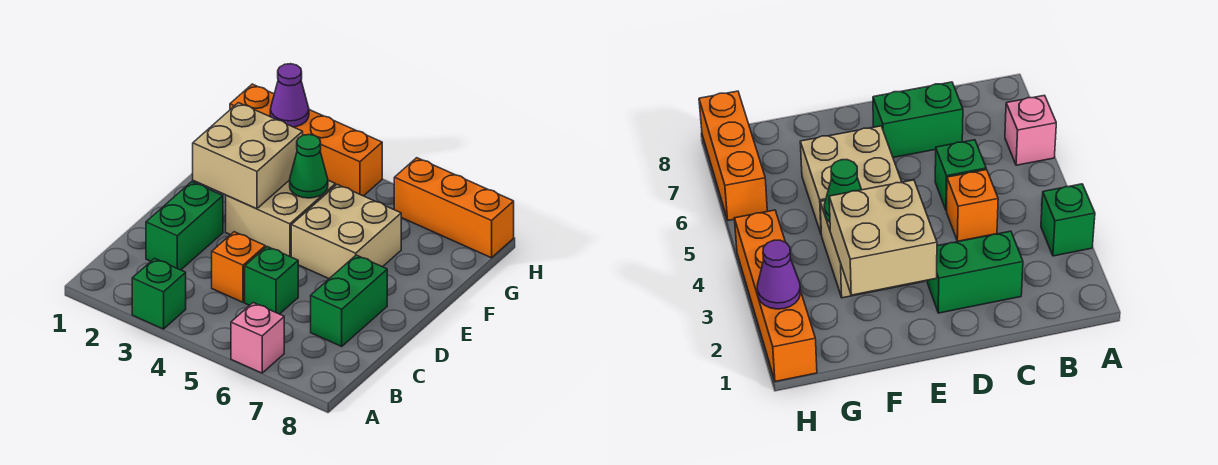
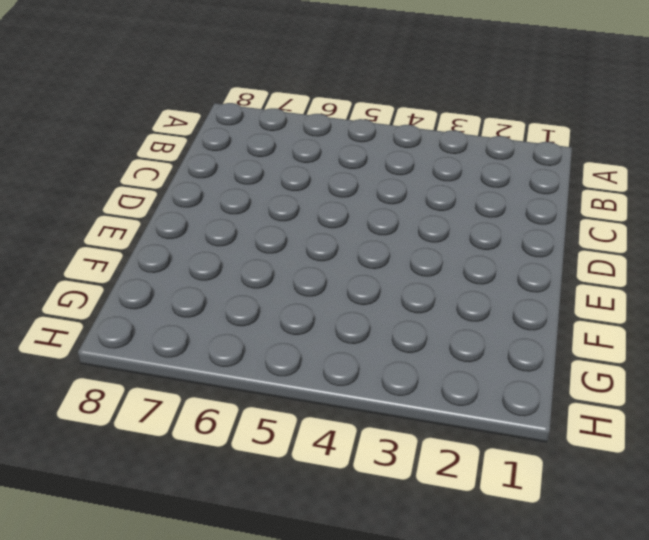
none -> green brick A3 level 1
none -> pink brick A6 level 1
none -> green brick C2:D2 level 1

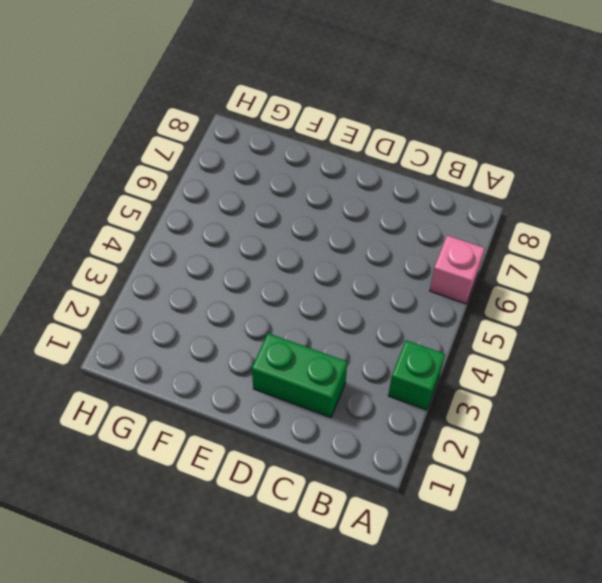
none -> orange brick C4 level 1
none -> green brick C5 level 1
none -> green brick C7:D7 level 1

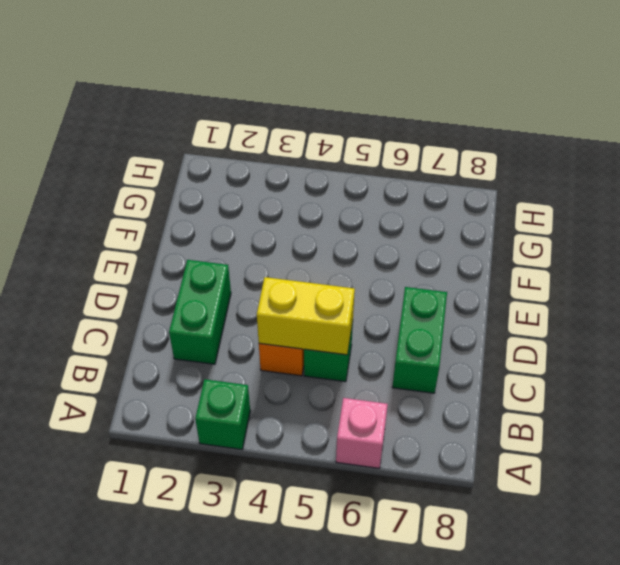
yellow brick C4:C5 level 2 -> none
none -> tan brick E3:F4 level 1
none -> tan brick E5:F6 level 1
none -> orange brick H1:H4 level 1

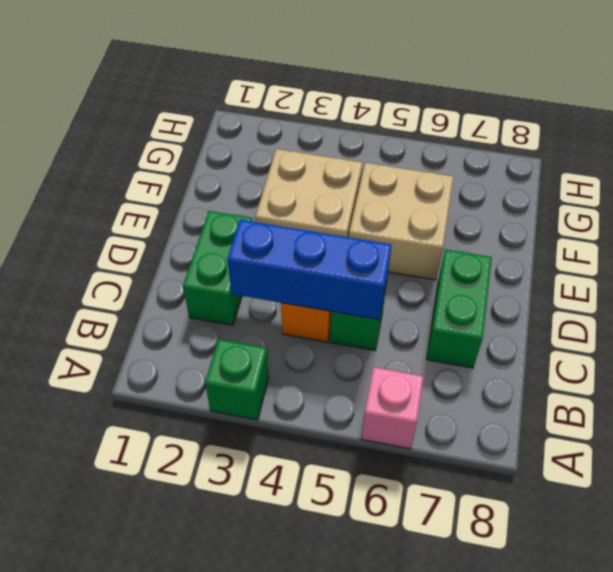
blue brick C3:C5 level 2 -> none
none -> orange brick H1:H4 level 1
none -> orange brick H6:H8 level 1
none -> tan brick E2:F3 level 2

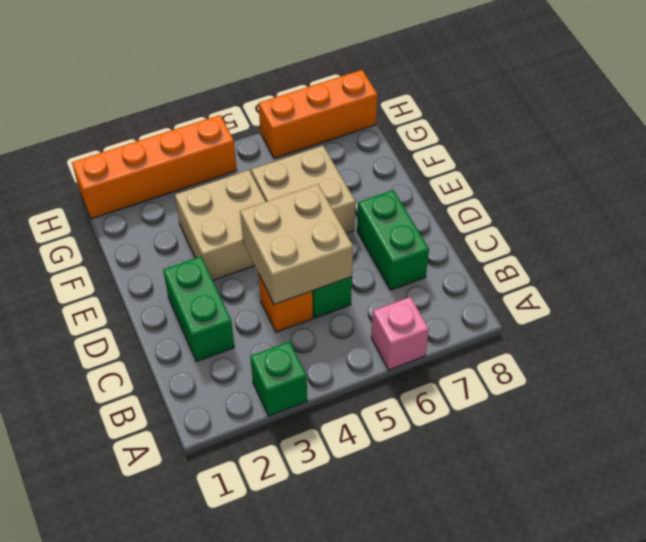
tan brick C4:D5 level 2 -> tan brick E2:F3 level 2
none -> green cone F4 level 2
none -> purple cone H2 level 2

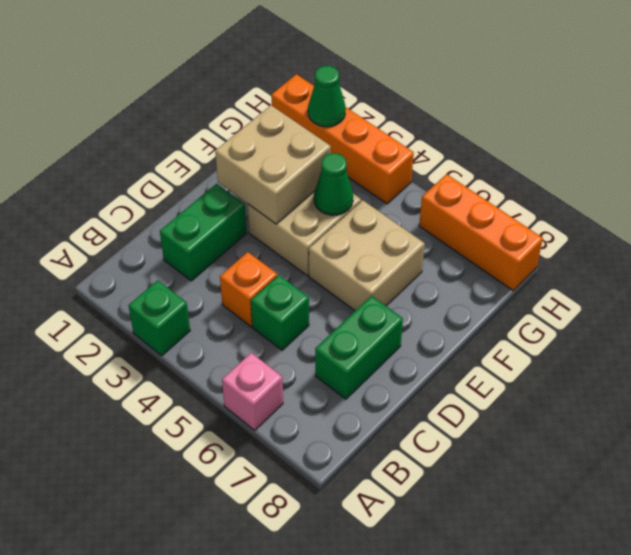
green cone H2 level 2 -> purple cone H2 level 2

